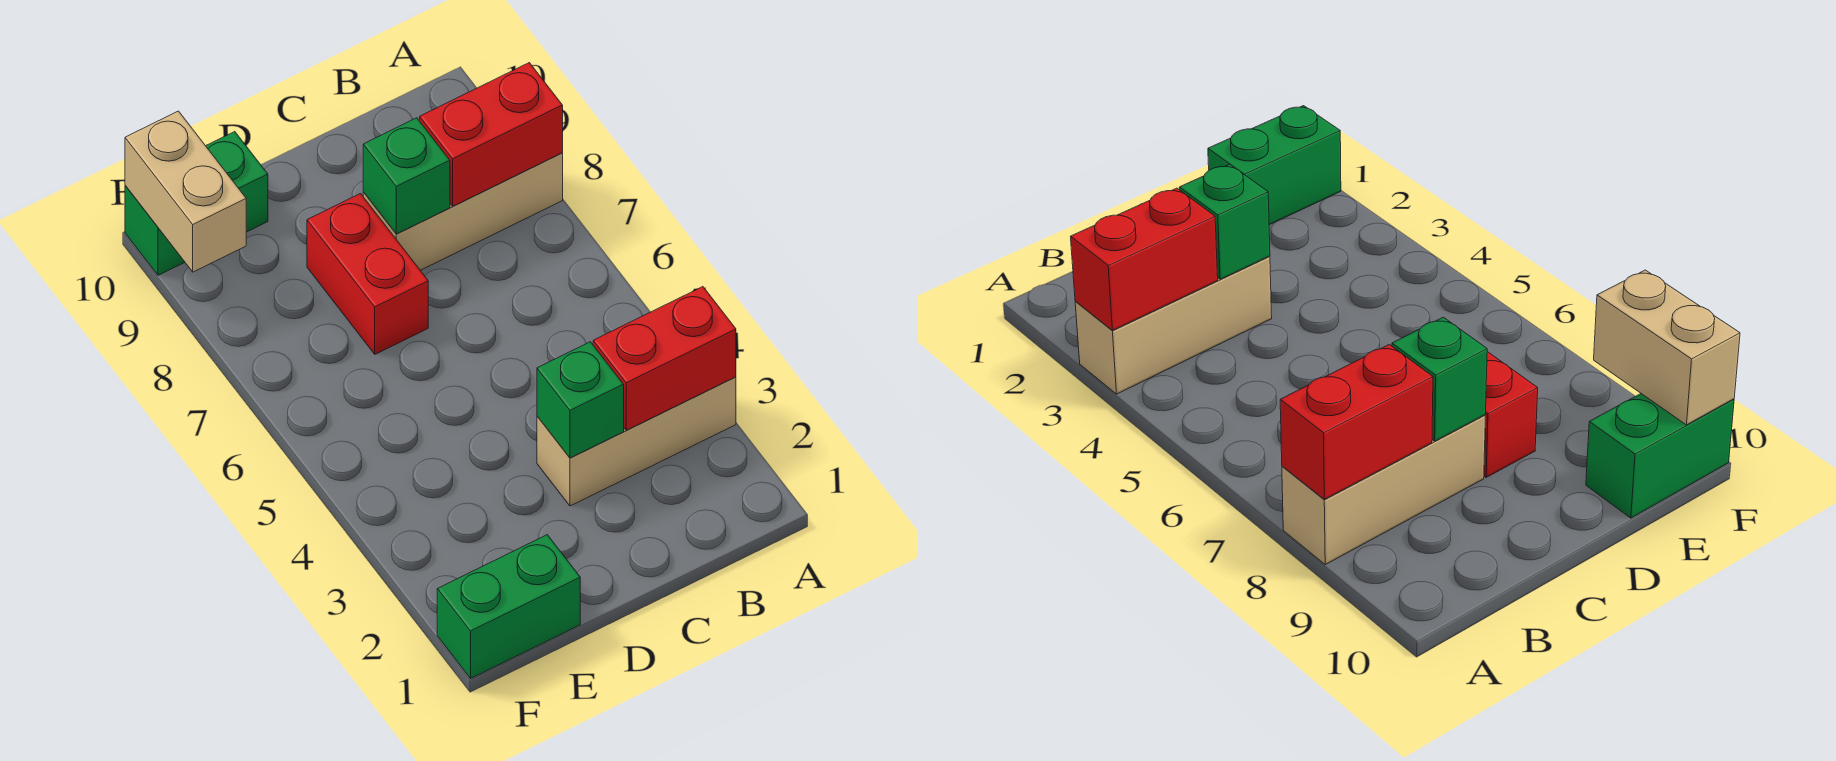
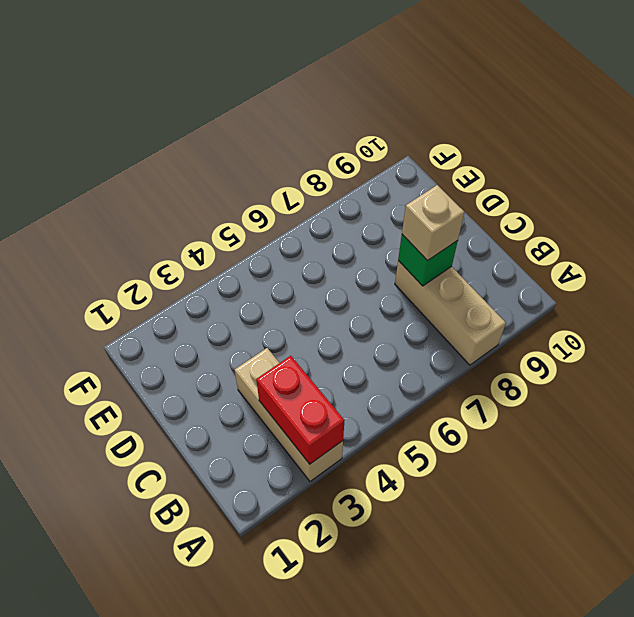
tan brick C8 level 3 -> none
none -> red brick D7:D8 level 1
none -> green brick E1:F1 level 1

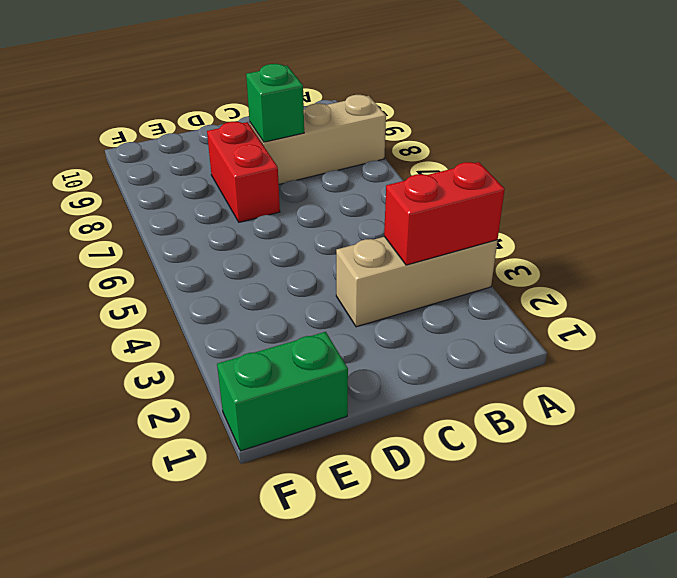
none -> green brick E10:F10 level 1
none -> red brick A8:B8 level 2

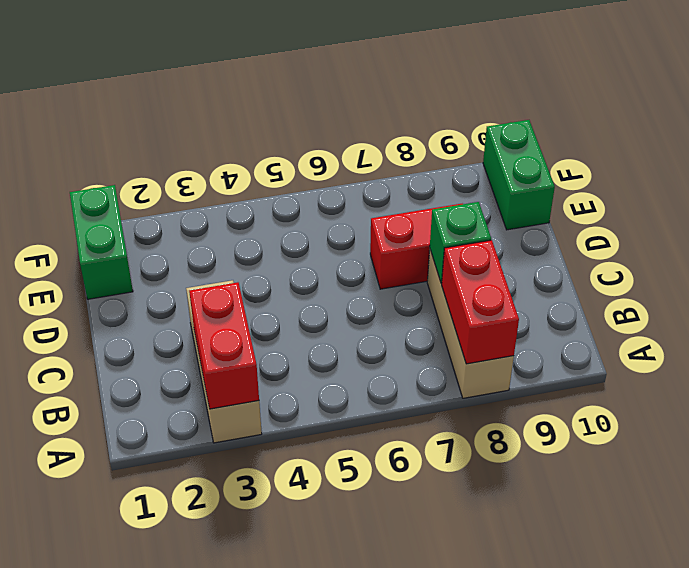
none -> green brick C3 level 2
none -> tan brick F9:F10 level 2

